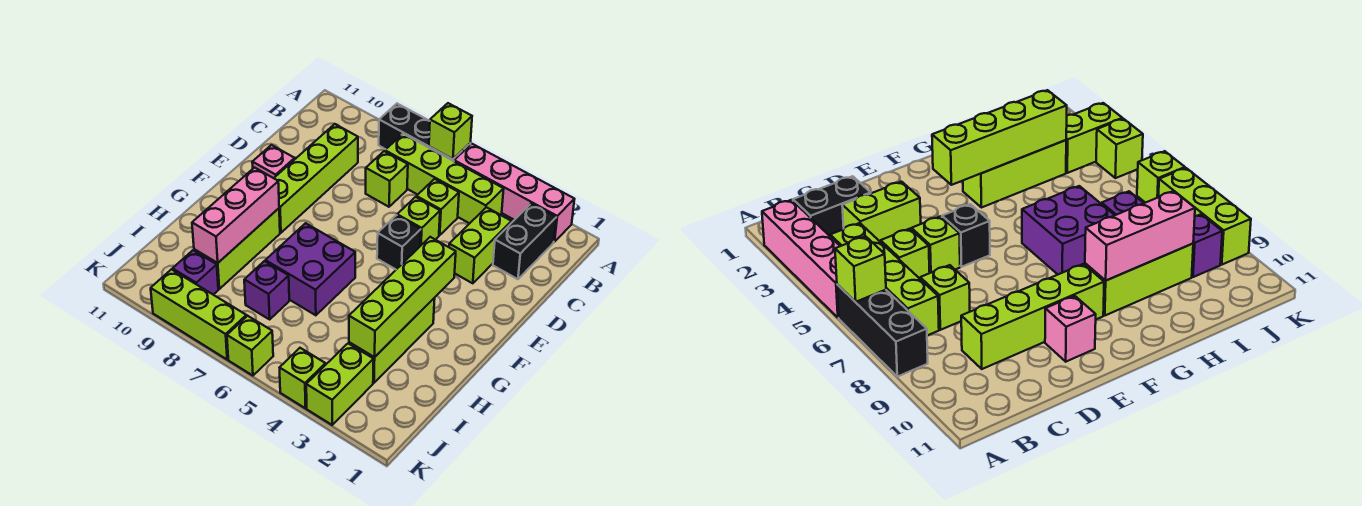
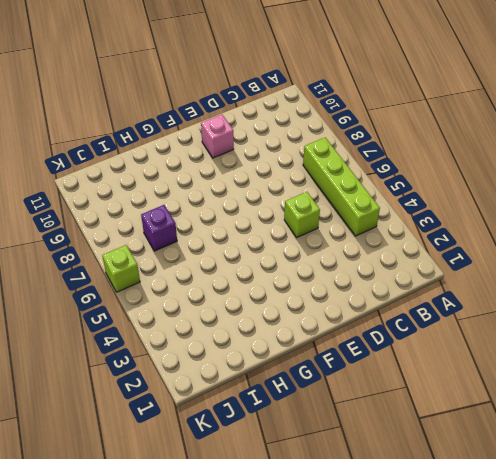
none -> pink brick A2:A5 level 1
none -> black brick A6:A8 level 1
none -> black brick B2:C2 level 1

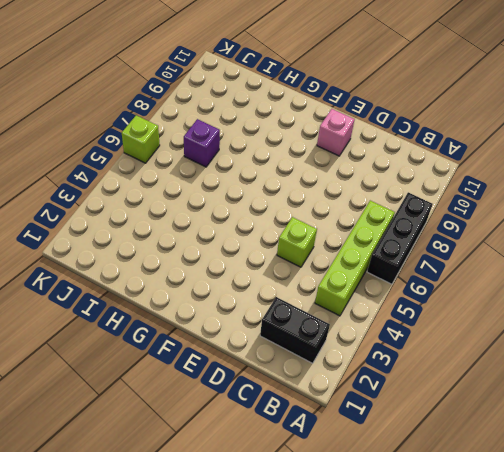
none -> pink brick A2:A5 level 1
none -> lime brick C3:D3 level 1
none -> lime brick C5 level 1

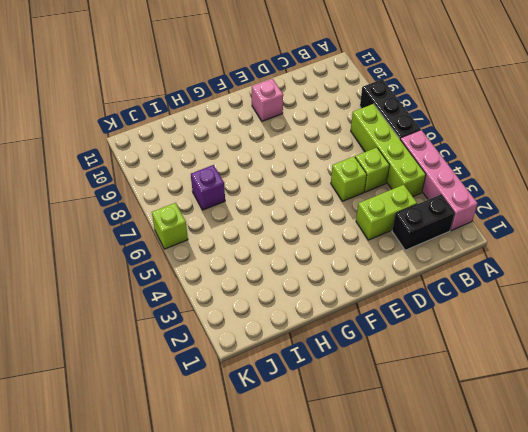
none -> lime brick C7 level 1
none -> lime brick C9:F9 level 1
none -> black brick E5 level 1

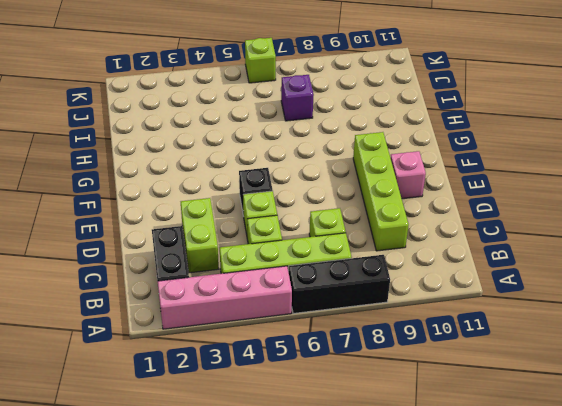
none -> lime brick G3:I3 level 1
none -> purple brick G6:H7 level 1
none -> lime brick G9:I9 level 1

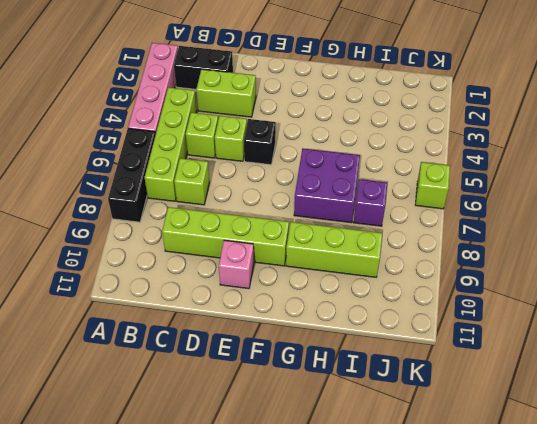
none -> lime brick G3:I3 level 1
none -> lime brick J3:K3 level 1
none -> purple brick J9 level 1

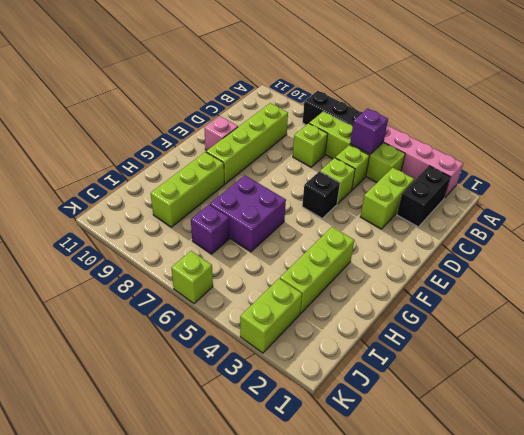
purple brick B5 level 2 -> purple brick J9 level 1
none -> lime brick K4 level 1
none -> lime brick K7:K9 level 1
none -> lime brick A6 level 2

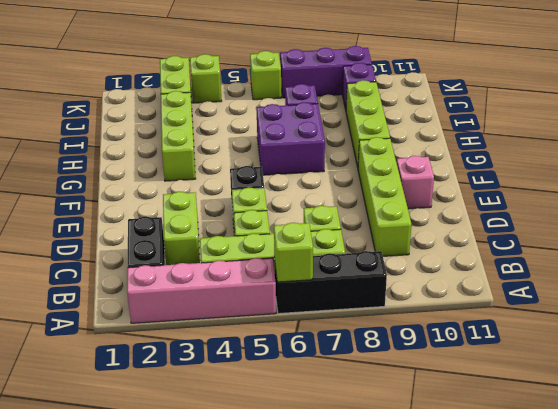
purple brick K7:K9 level 1 -> lime brick K7:K9 level 1
none -> lime brick F3:I3 level 2
none -> pink brick G9:I9 level 2

